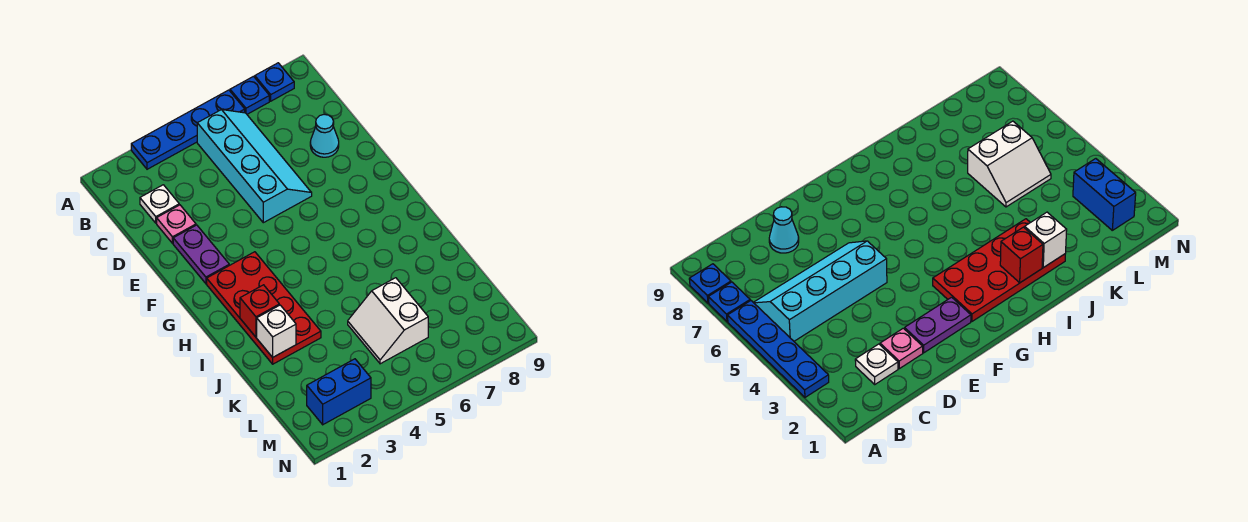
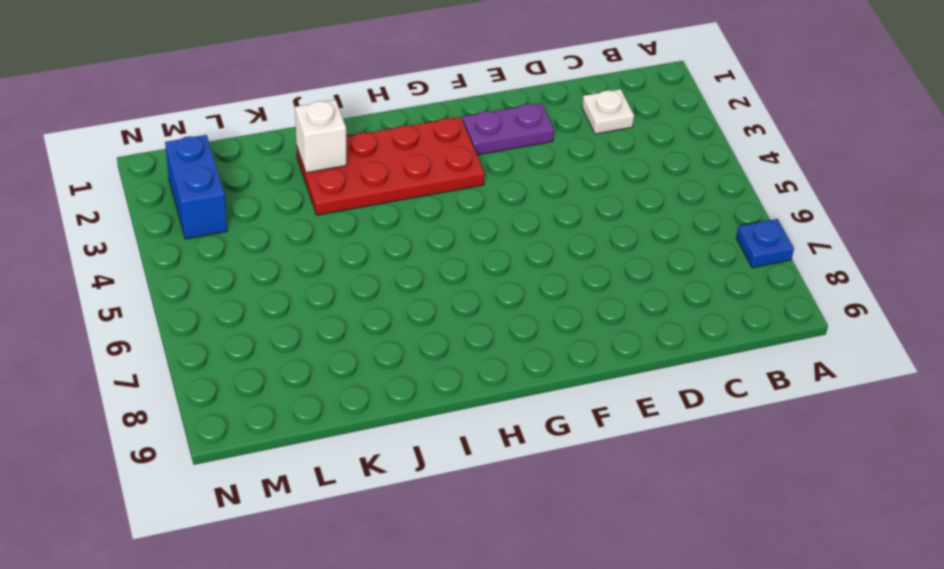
none -> blue plate A3:A6 level 1
none -> blue plate A8 level 1
none -> cyan slope B5:E6 level 1 top 5

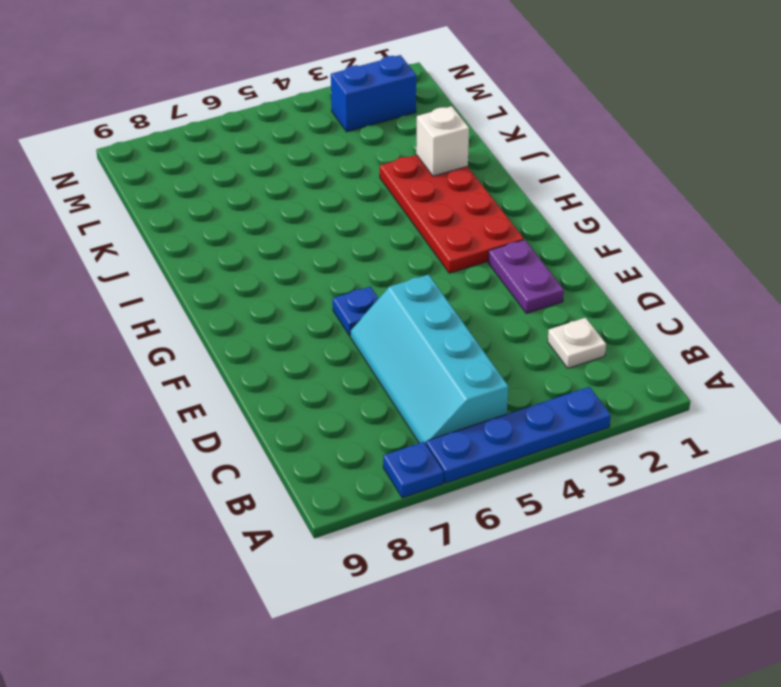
blue plate F6 level 1 -> blue plate A8 level 1
none -> pink plate D2 level 1
none -> cyan cone D8 level 1
none -> white slope K5:L6 level 1 top 6

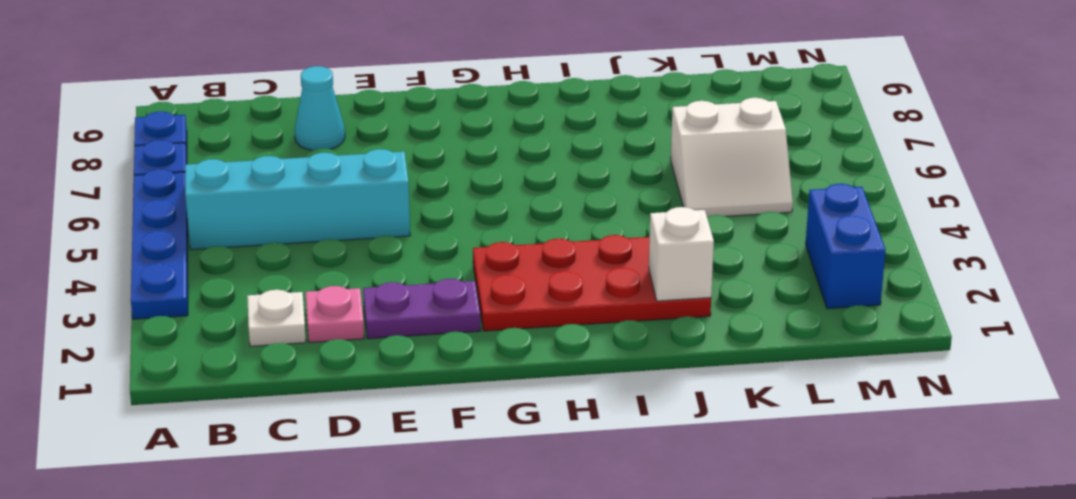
none -> red brick I2 level 2

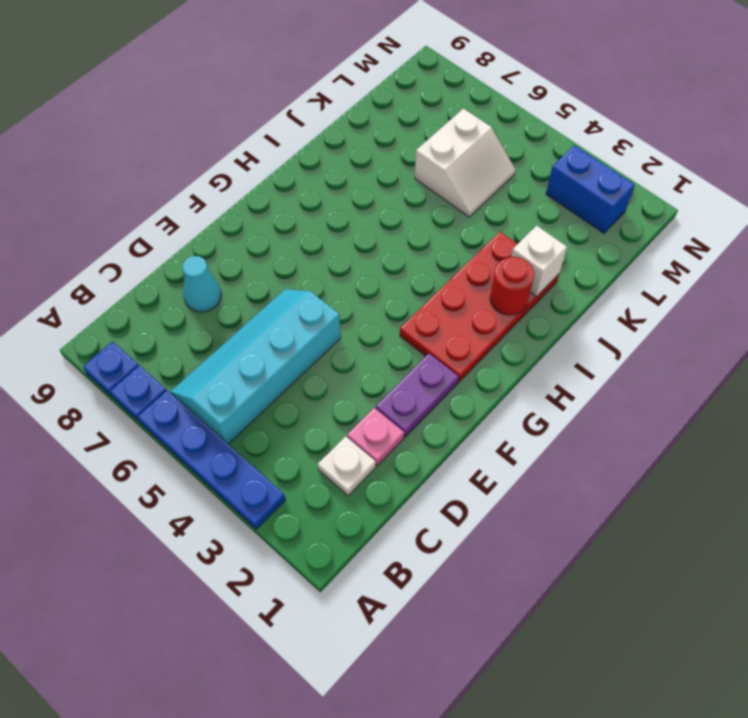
red round brick I2 level 2 -> red brick I2 level 2

